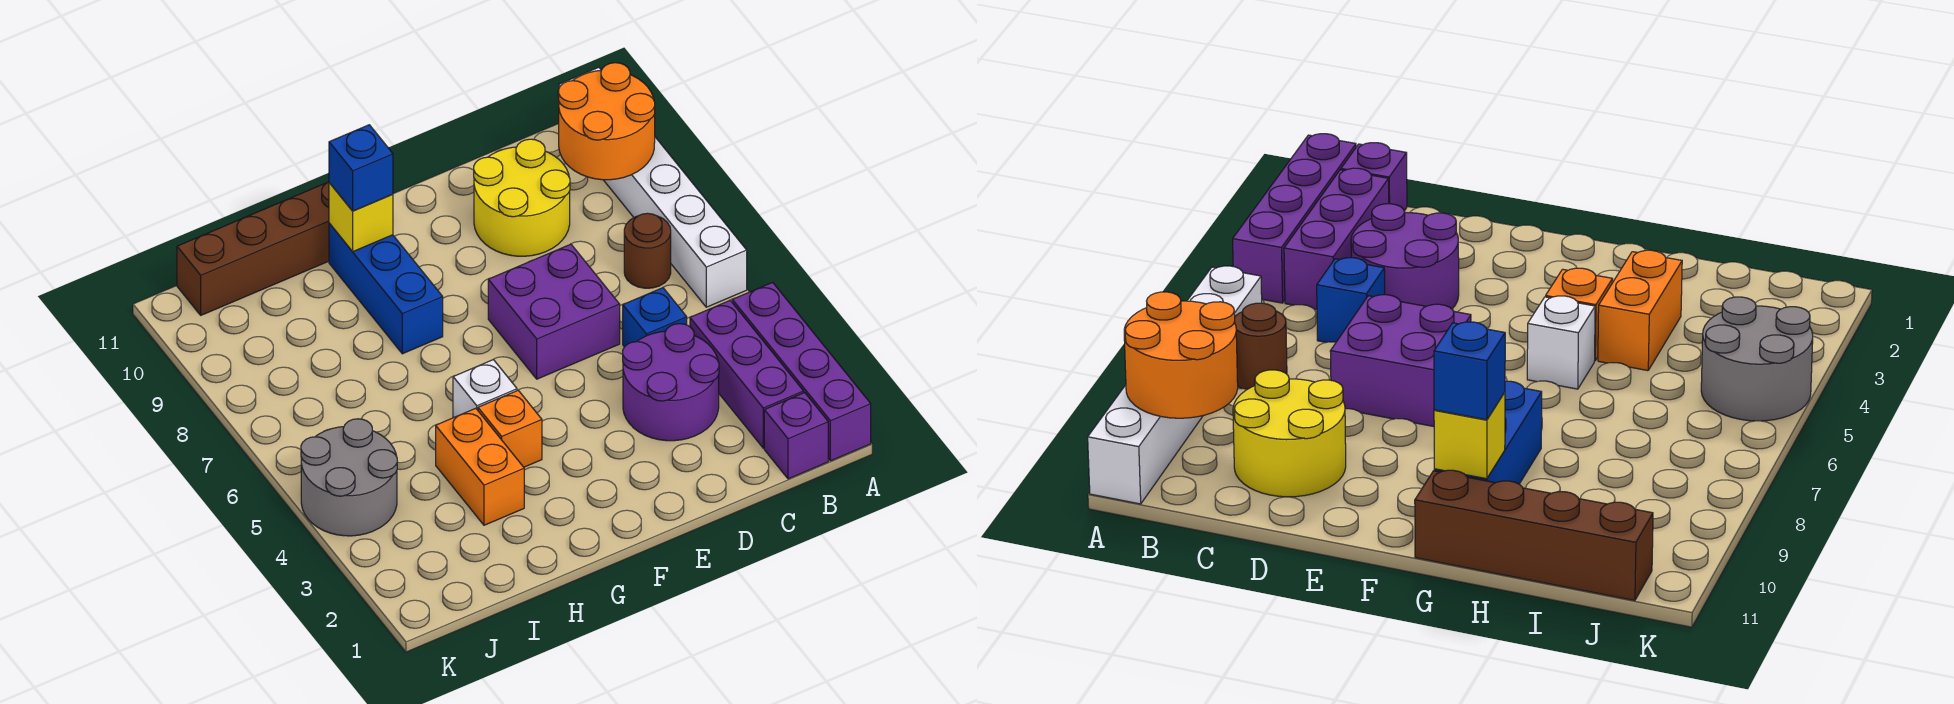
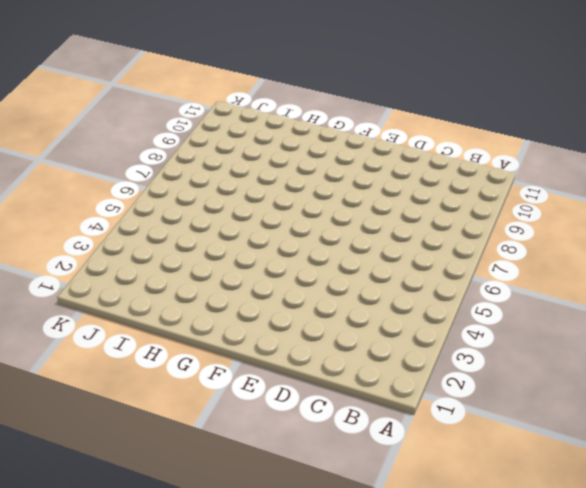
none -> purple brick A1:A4 level 1
none -> white brick A6:A11 level 1
none -> purple brick B1 level 1

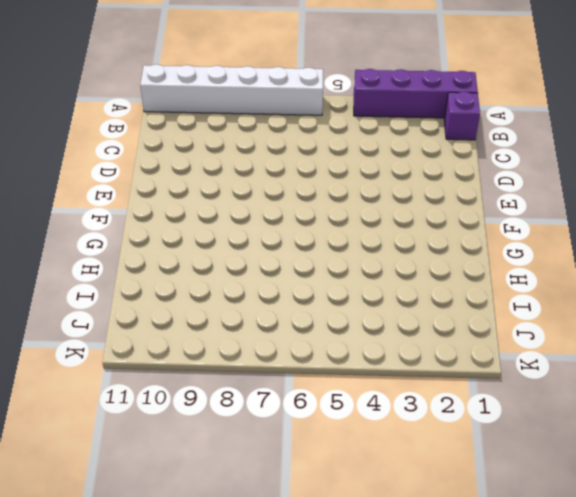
none -> purple brick B2:B4 level 1
none -> brown round brick B7 level 1
none -> purple round brick C3:D4 level 1

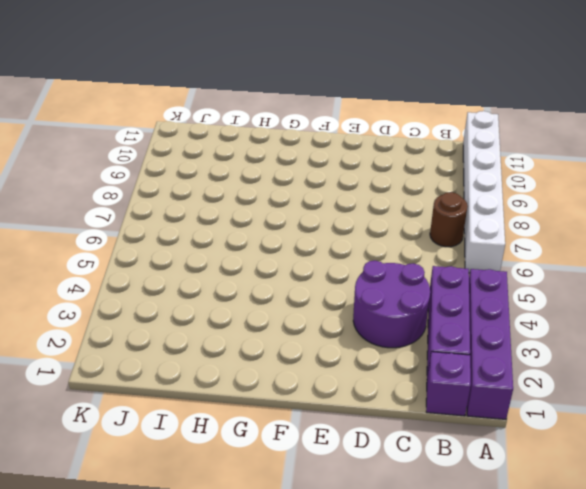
none -> blue brick C5 level 1
none -> yellow round brick C9:D10 level 1
none -> purple brick D6:E7 level 1

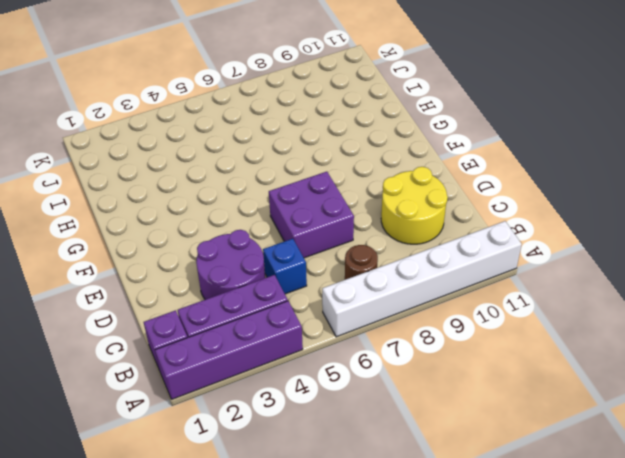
none -> orange brick G4 level 1
none -> white brick G5 level 1
none -> blue brick G8:G10 level 1

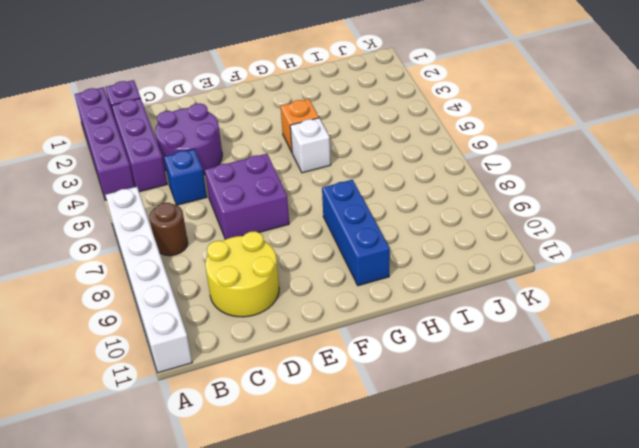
none -> brown brick G11:J11 level 1
none -> orange brick H3:H4 level 1
none -> grey round brick J4:K5 level 1

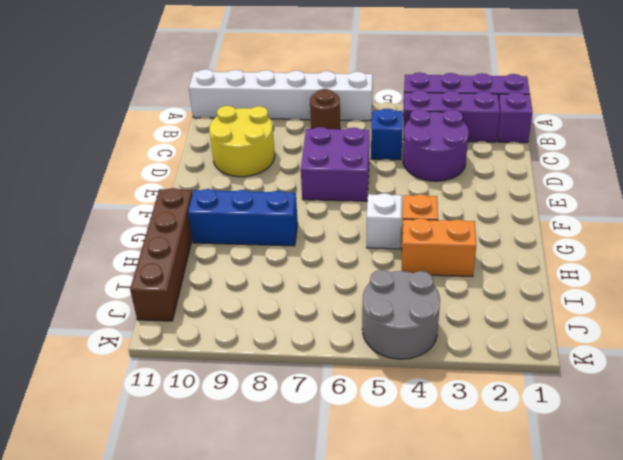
none -> orange round brick A9:B10 level 2
none -> yellow brick G10 level 2
none -> blue brick G10 level 3

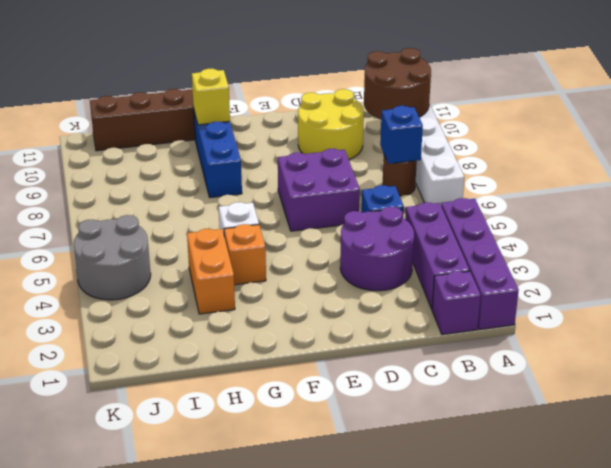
brown round brick A9:B10 level 2 -> orange round brick A9:B10 level 2
blue brick B7 level 2 -> blue brick G10 level 3

